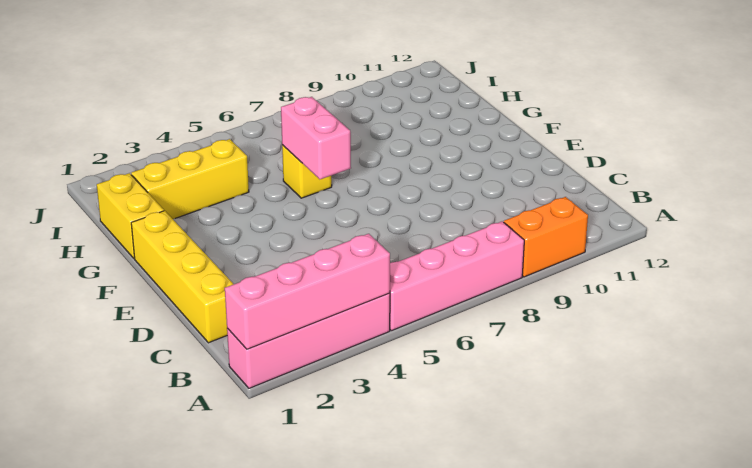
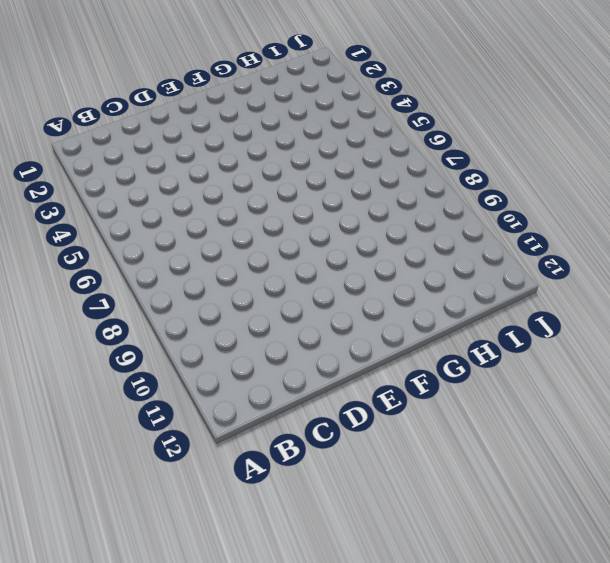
none -> pink brick A1:A4 level 1
none -> pink brick A5:A8 level 1

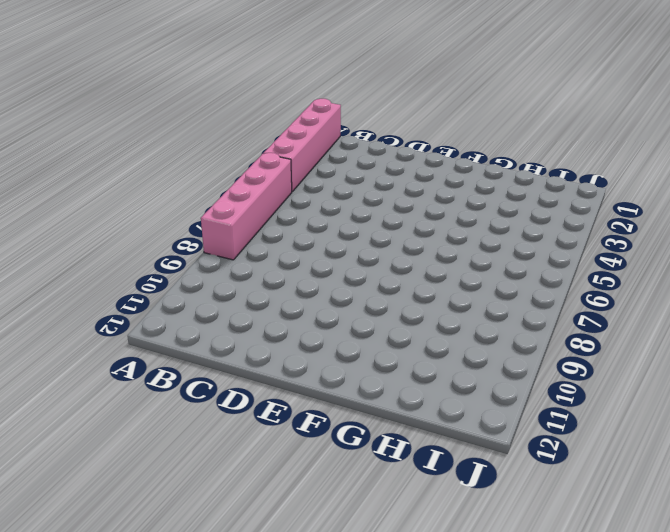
none -> orange brick A9:A10 level 1
none -> yellow brick C1:F1 level 1

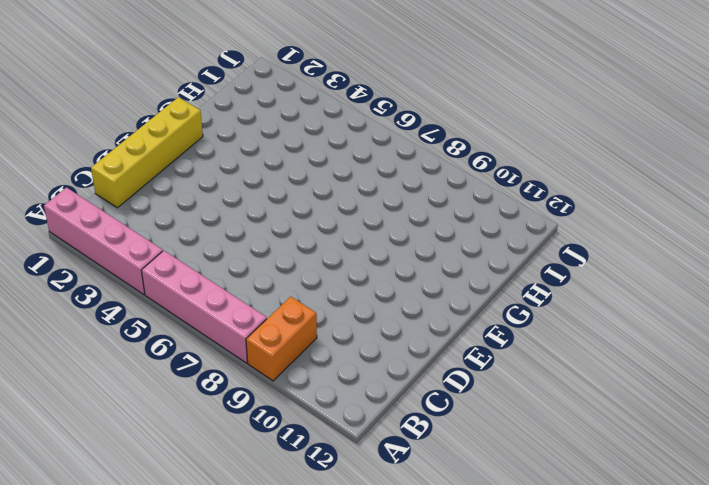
orange brick A9:B9 level 1 -> orange brick A9:A10 level 1
none -> yellow brick G1:H1 level 1
none -> yellow brick G6 level 1

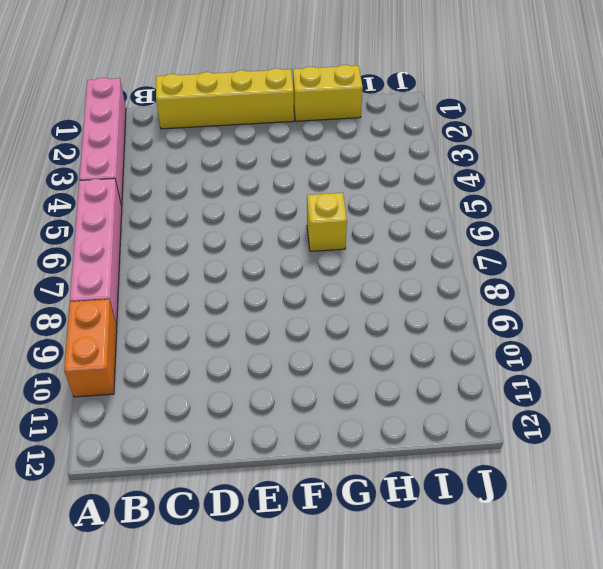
none -> yellow brick H2:H4 level 1
none -> pink brick A1:A4 level 2

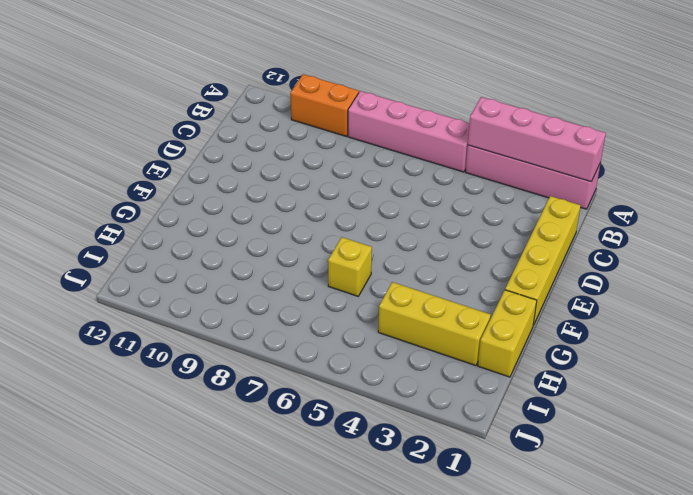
none -> pink brick F6:G6 level 2

